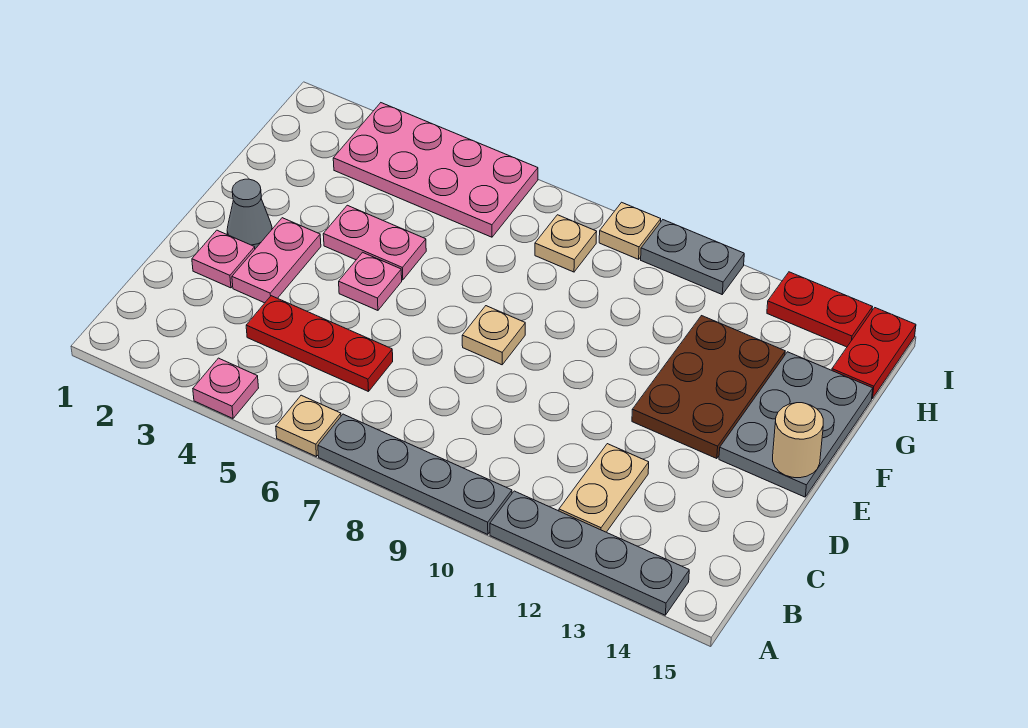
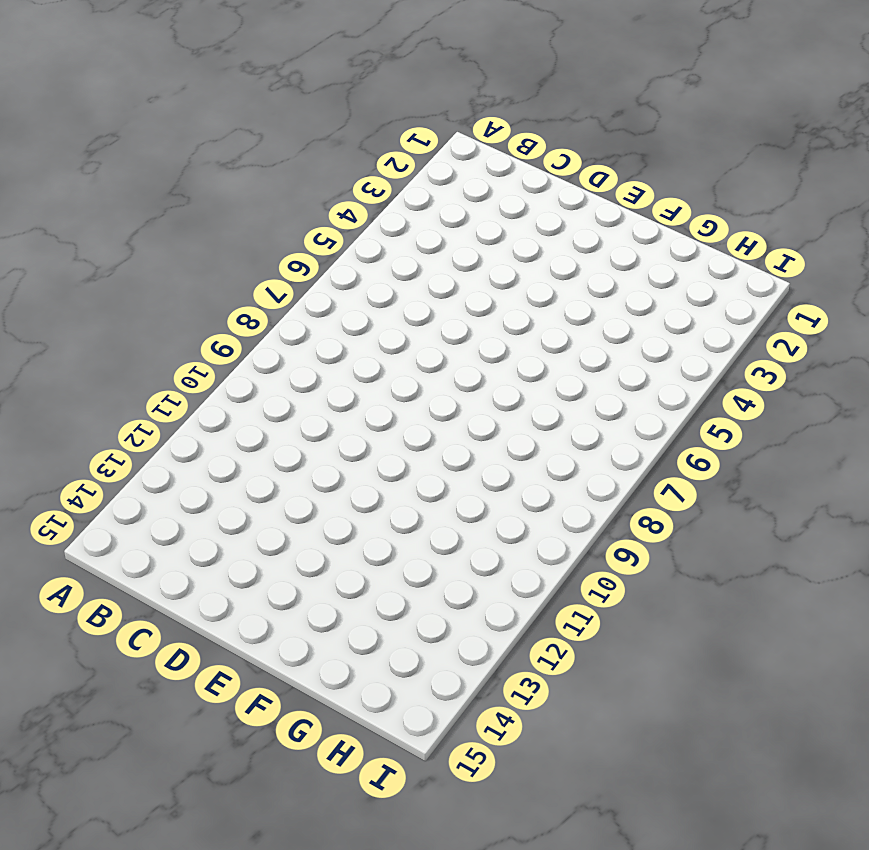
none -> pink plate A4 level 1
none -> tan plate A6 level 1
none -> grey plate A7:A10 level 1

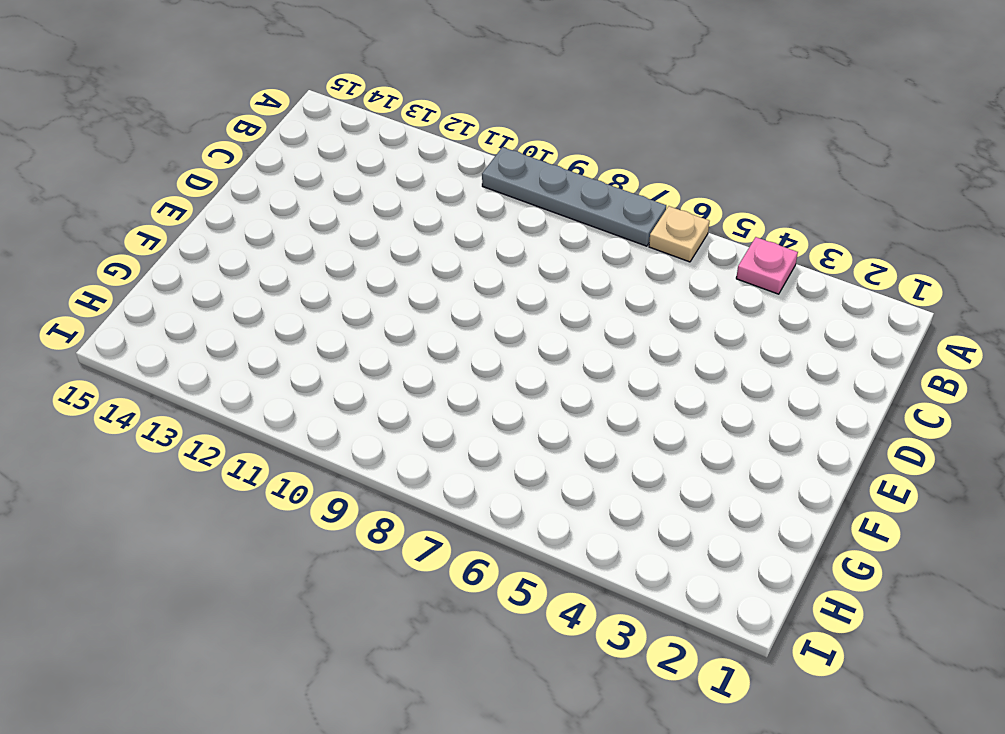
none -> grey plate A11:A14 level 1
none -> tan plate B12:C12 level 1
none -> red plate C4:C6 level 1

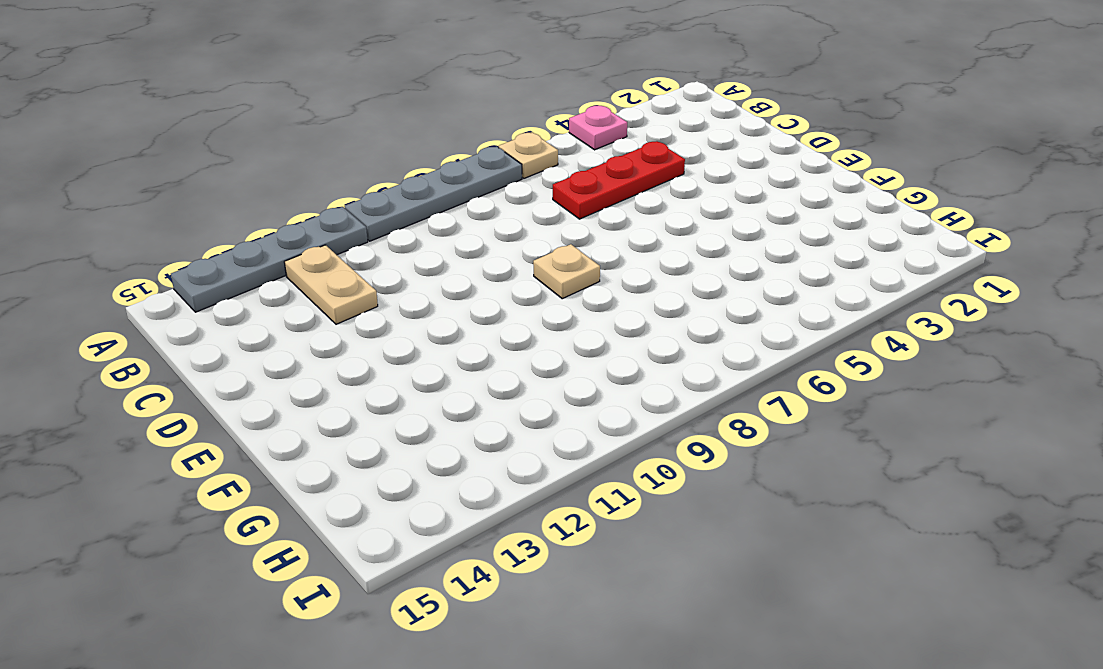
none -> pink plate D2 level 1
none -> pink plate D3:E3 level 1
none -> grey cone E2 level 1

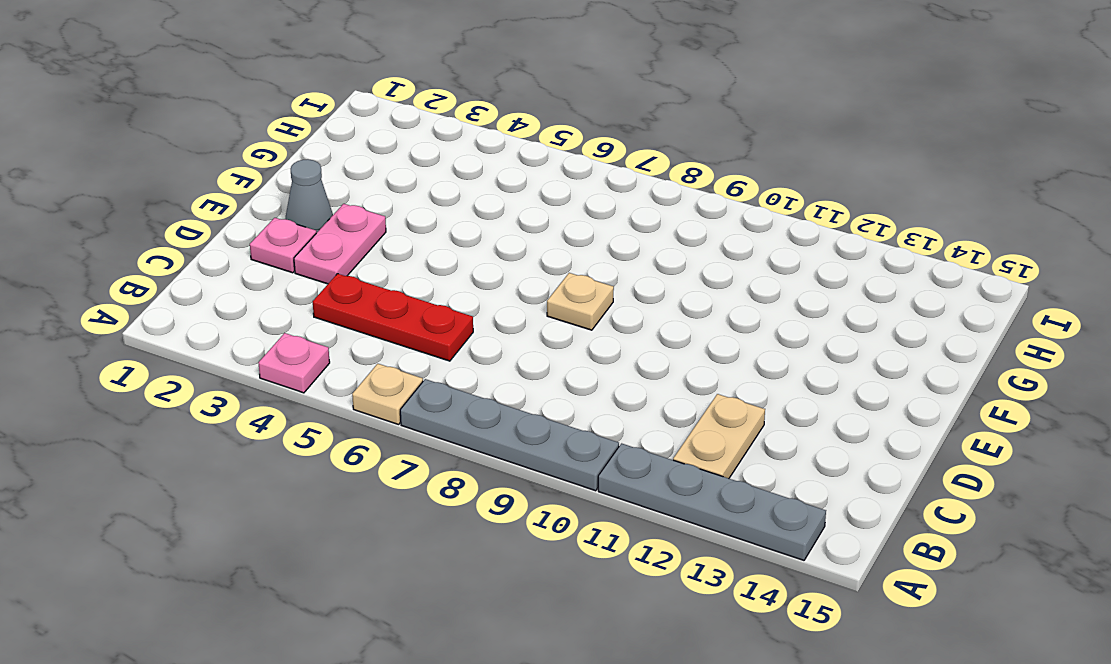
none -> pink plate E5 level 1
none -> brown plate E12:G13 level 1
none -> grey plate E14:G15 level 1

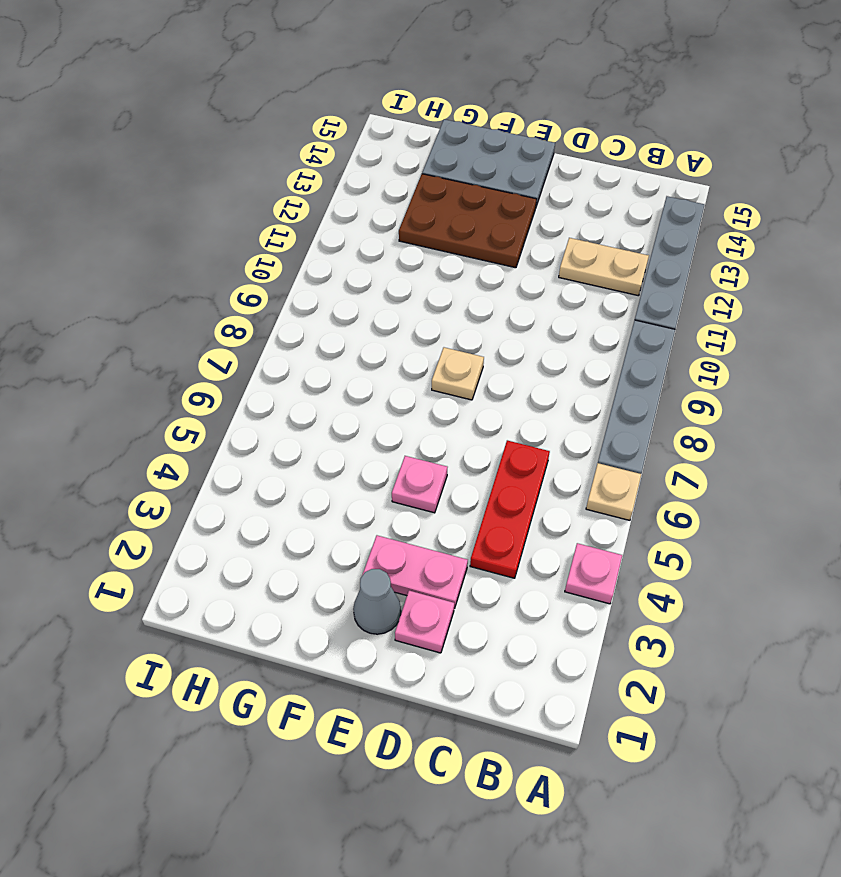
none -> pink plate F4:F5 level 1
none -> pink plate H3:I6 level 1
none -> tan plate H8 level 1

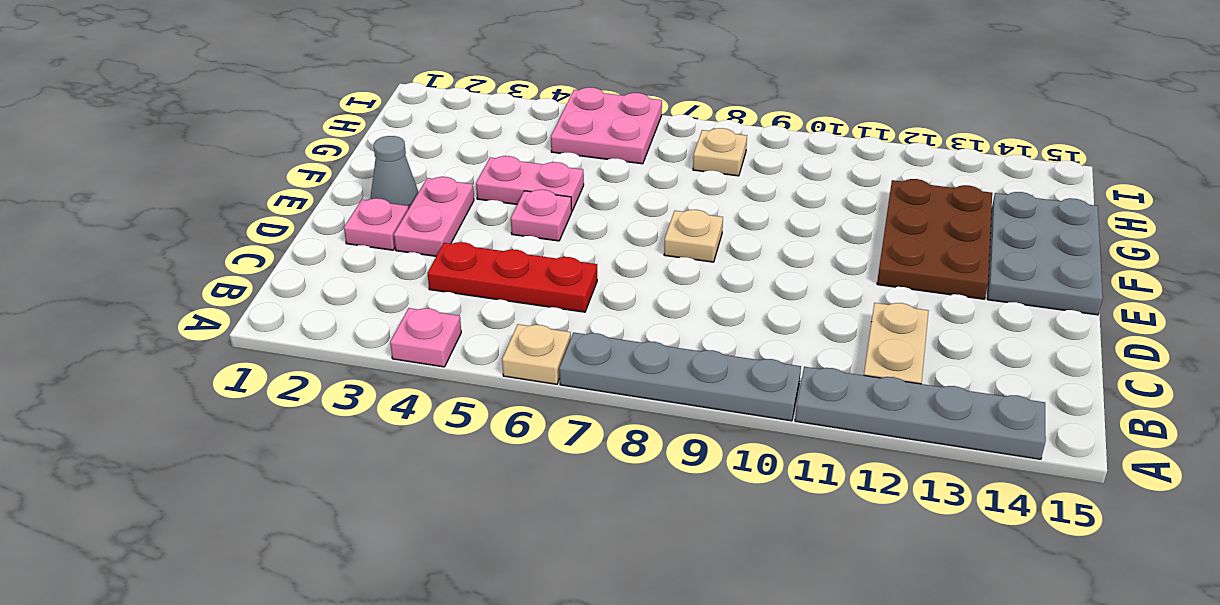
pink plate H5:I6 level 1 -> pink plate H3:I6 level 1
none -> red plate H15:I15 level 1
none -> tan plate I9 level 1
none -> grey plate I10:I11 level 1

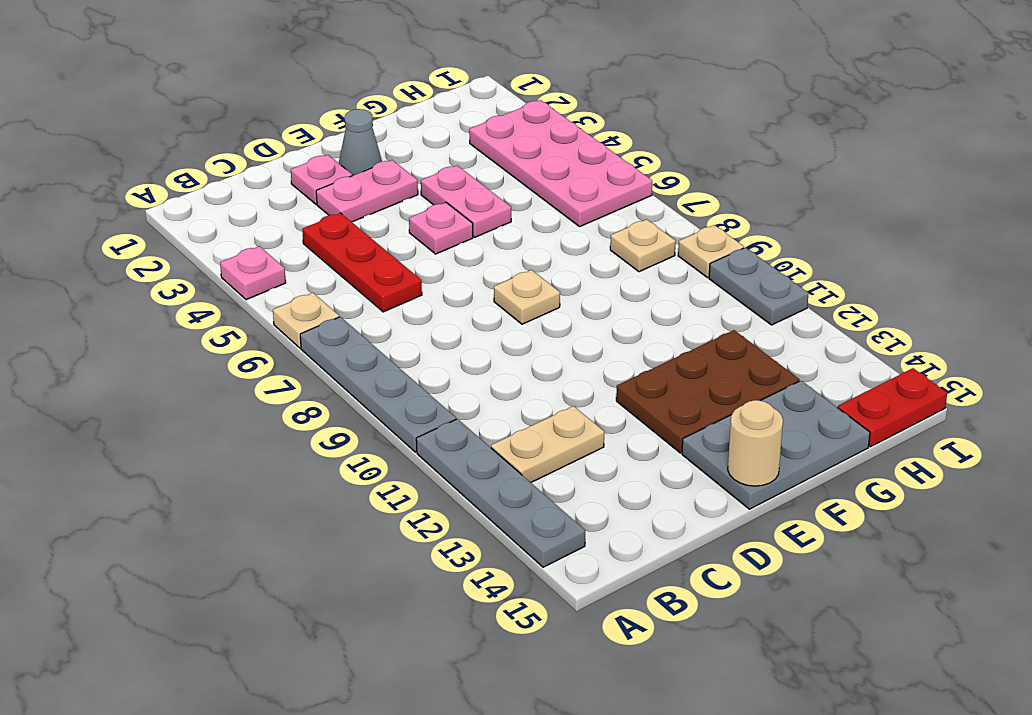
none -> red plate I13:I14 level 1

